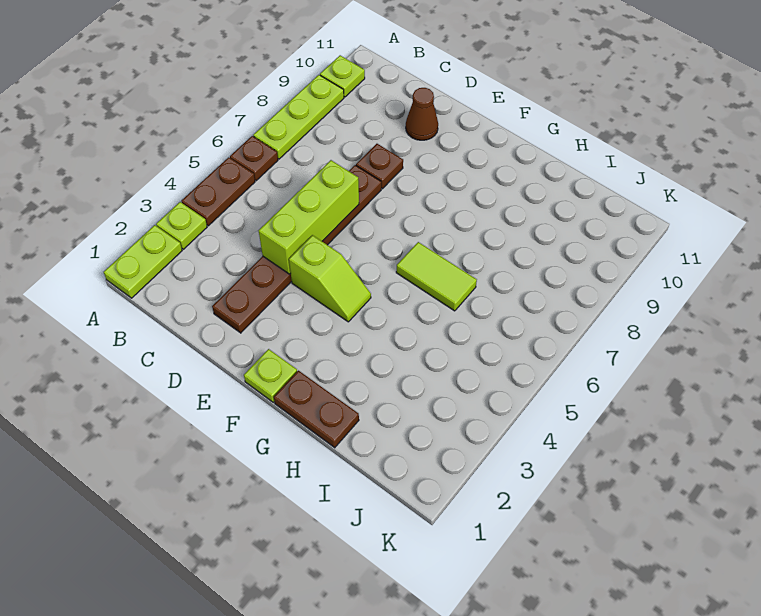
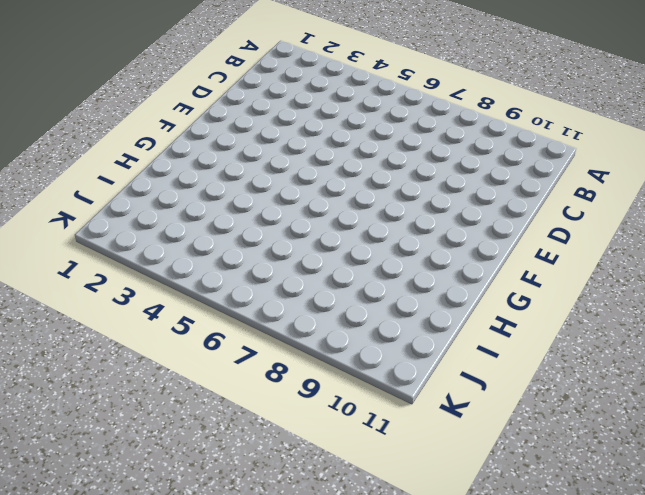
none -> lime plate A1:A2 level 1
none -> lime plate A3 level 1
none -> brown plate A4:A5 level 1

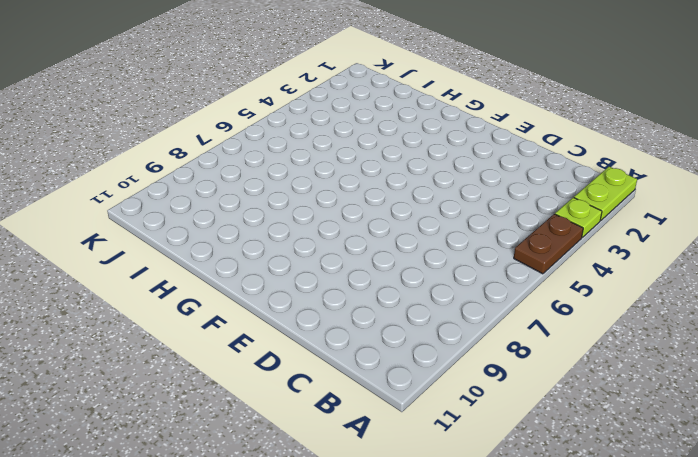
none -> brown plate A6 level 1
none -> lime plate A7:A9 level 1
none -> lime plate A10 level 1

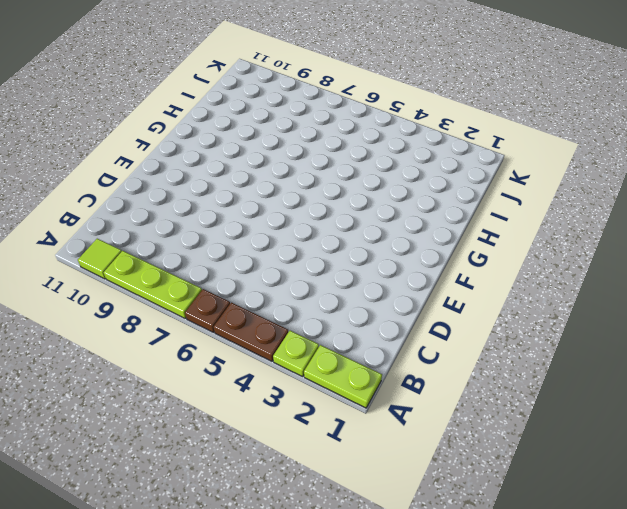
lime tile A10 level 1 -> lime plate A10 level 1
none -> brown plate D2:D7 level 1
none -> brown plate D8 level 1
none -> brown cone D10 level 1

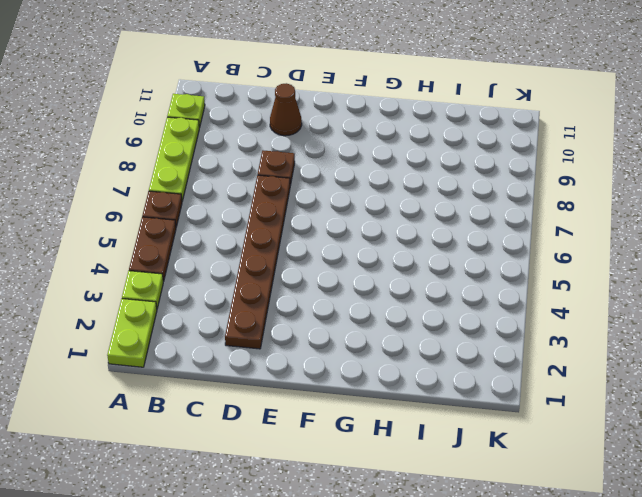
none -> lime slope E4:F4 level 1 top E
none -> lime plate F1 level 1
none -> brown plate G1:H1 level 1

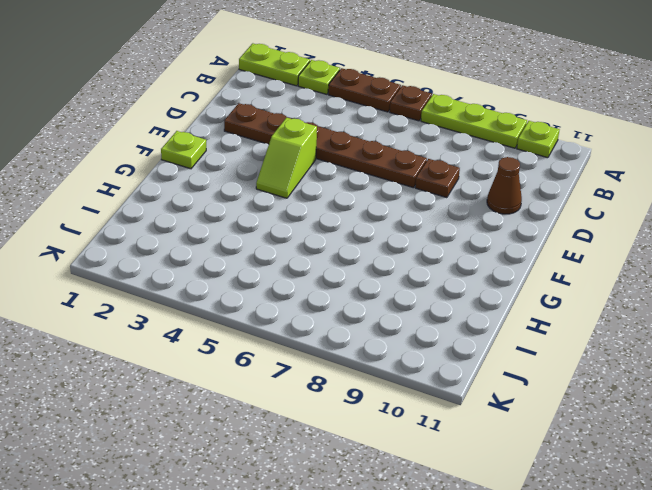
none -> brown plate G1:H1 level 1
none -> lime tile G6:H6 level 1
none -> lime brick D4:D6 level 2

